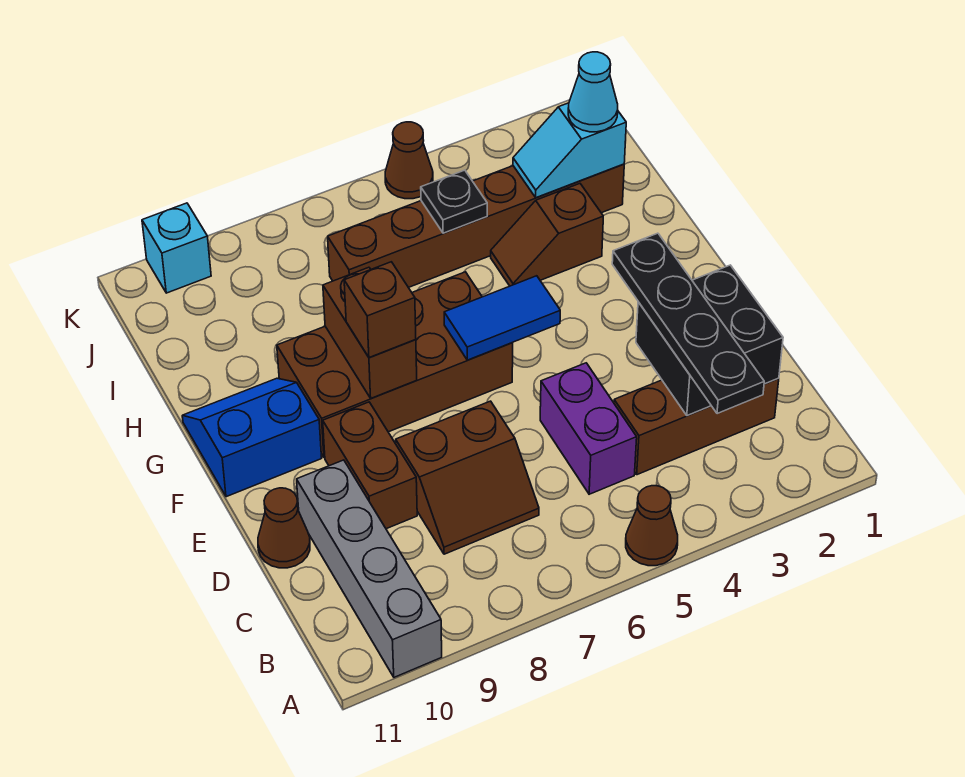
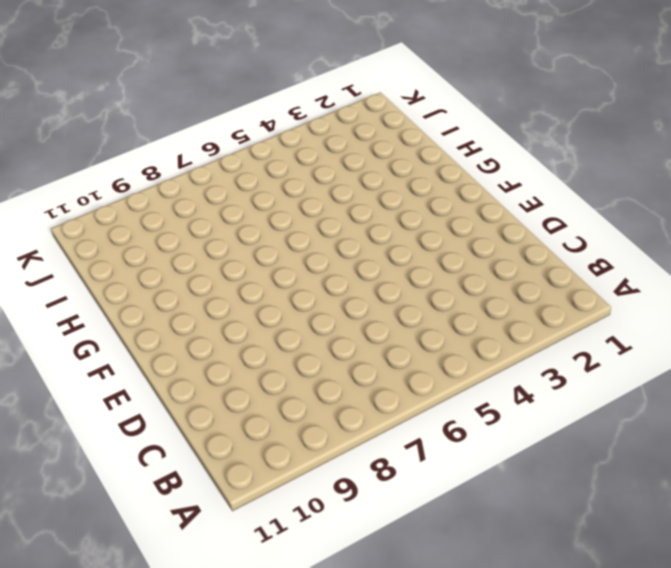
none -> brown cone A5 level 1
none -> grey brick A10:D10 level 1
none -> brown brick C2:C4 level 1

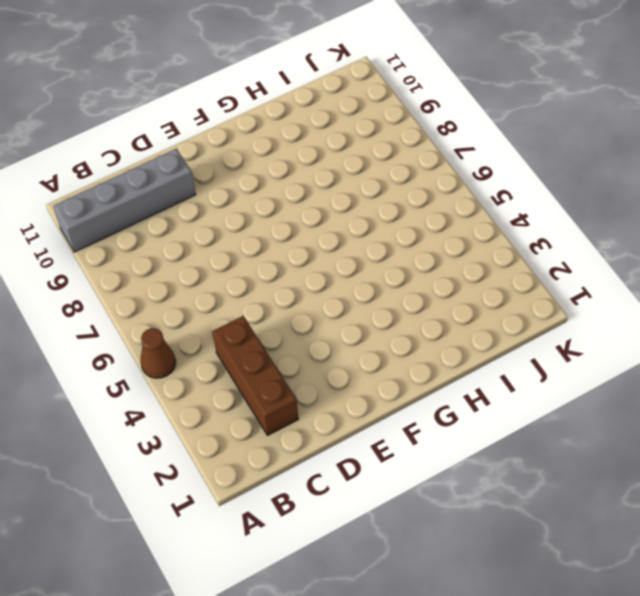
none -> purple brick C5:D5 level 1
none -> brown slope C7:D8 level 1 top D
none -> brown brick D9:E9 level 1

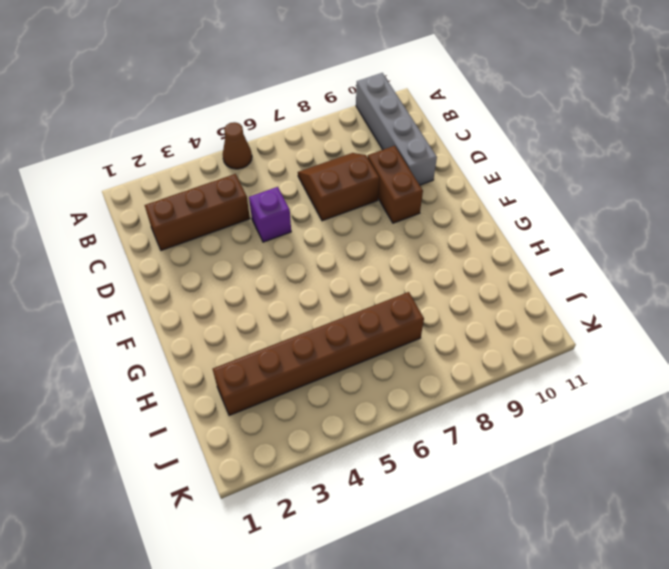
purple brick D5 level 1 -> purple brick C5:D5 level 1
none -> brown cone D11 level 1
none -> brown brick F6:G9 level 1
none -> blue slope F10:G11 level 1 top F

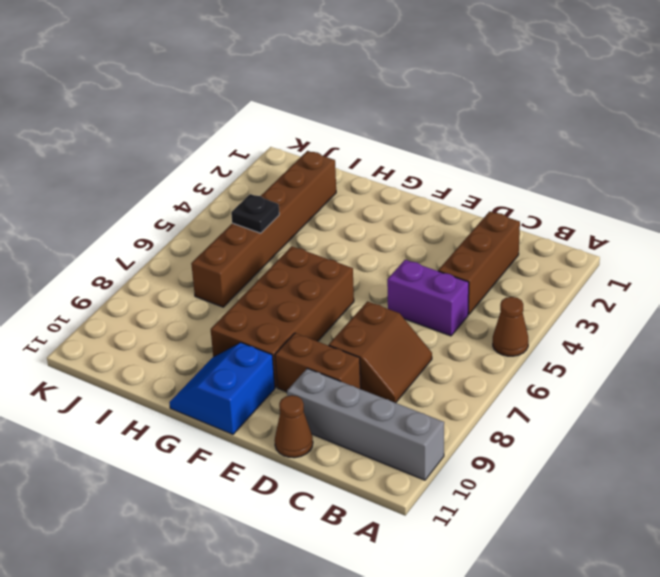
none -> brown slope H3:H4 level 1 top 3
none -> brown cone K5 level 1
none -> cyan brick K10 level 1

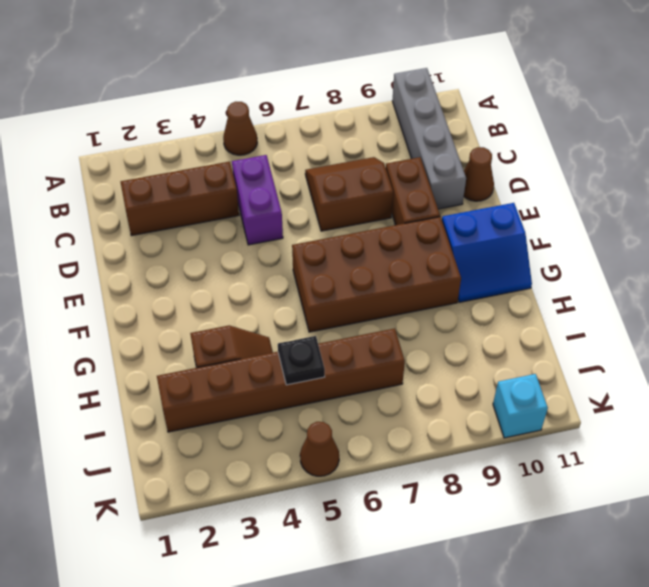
none -> black brick C2:D3 level 2
none -> blue tile F5:F6 level 2
none -> brown brick F8:G8 level 2

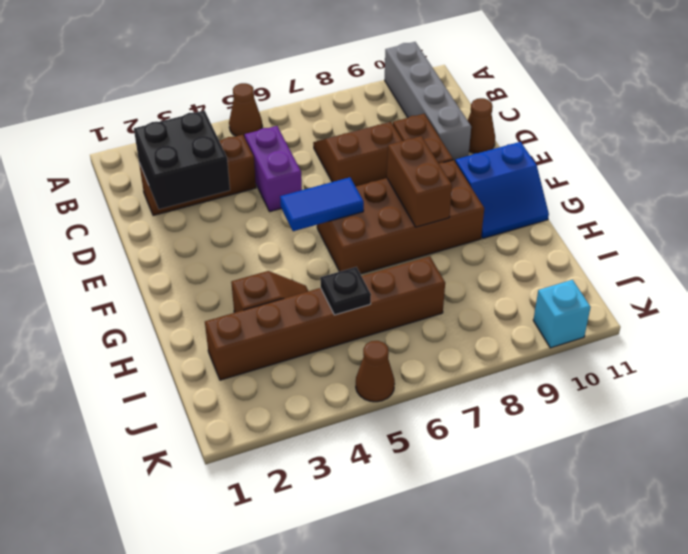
none -> cyan slope I2:I3 level 2 top 2
none -> black plate B3:E3 level 3
none -> brown brick F8 level 3

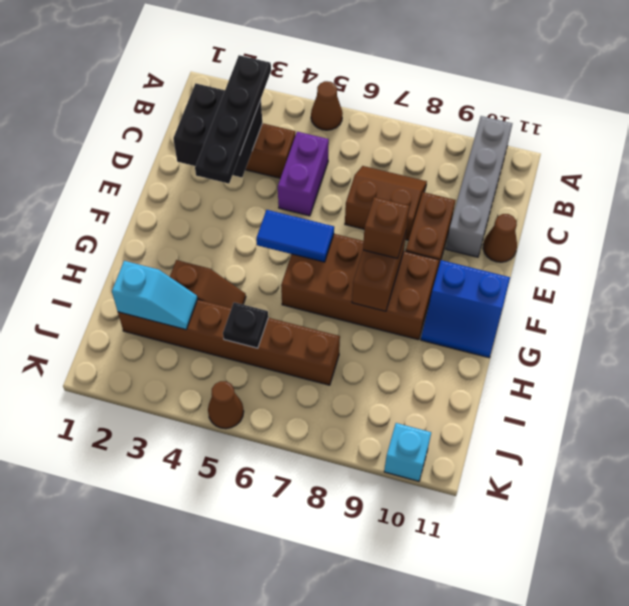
none -> cyan cone I2 level 3

